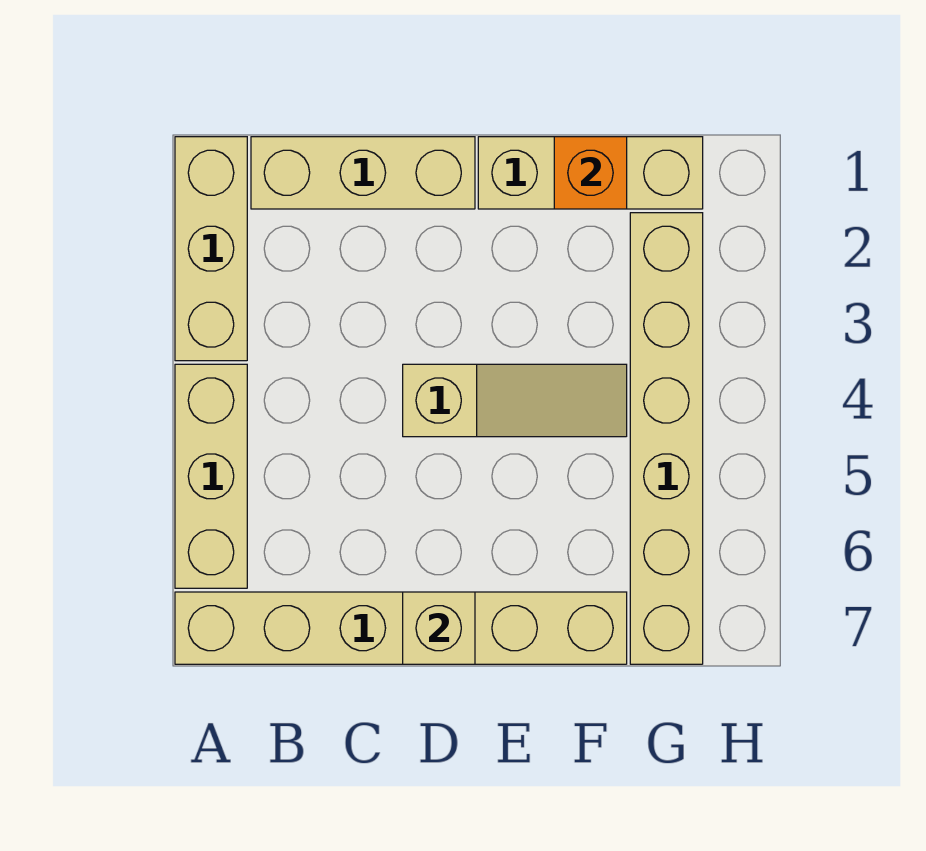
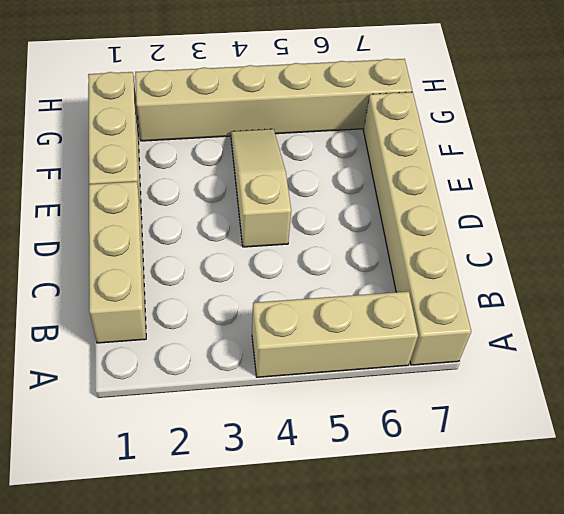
none -> tan brick A1:A3 level 1
none -> tan brick D7 level 2

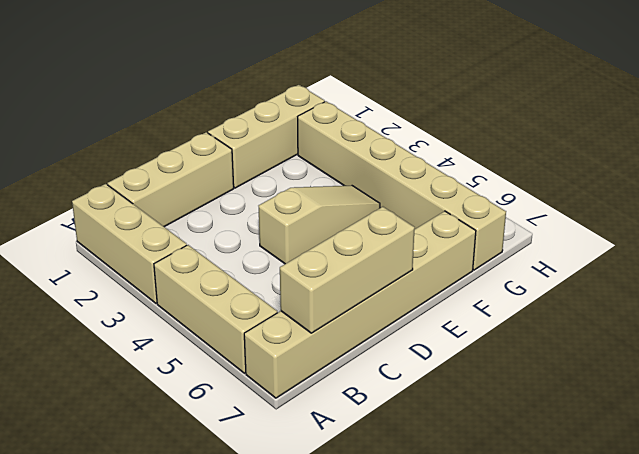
tan brick B7:D7 level 2 -> tan brick D7 level 2
none -> orange brick F1 level 2

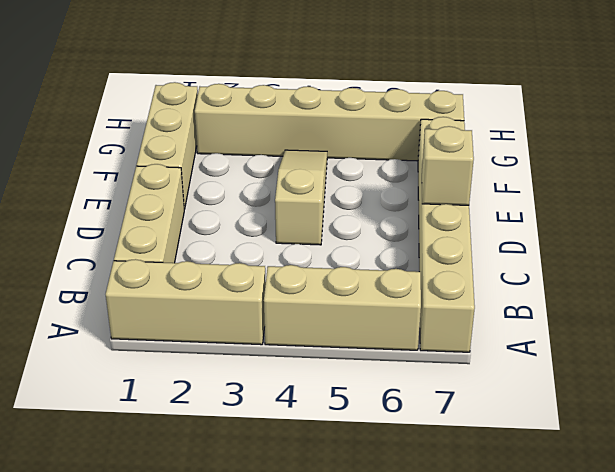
none -> orange brick F1 level 2

